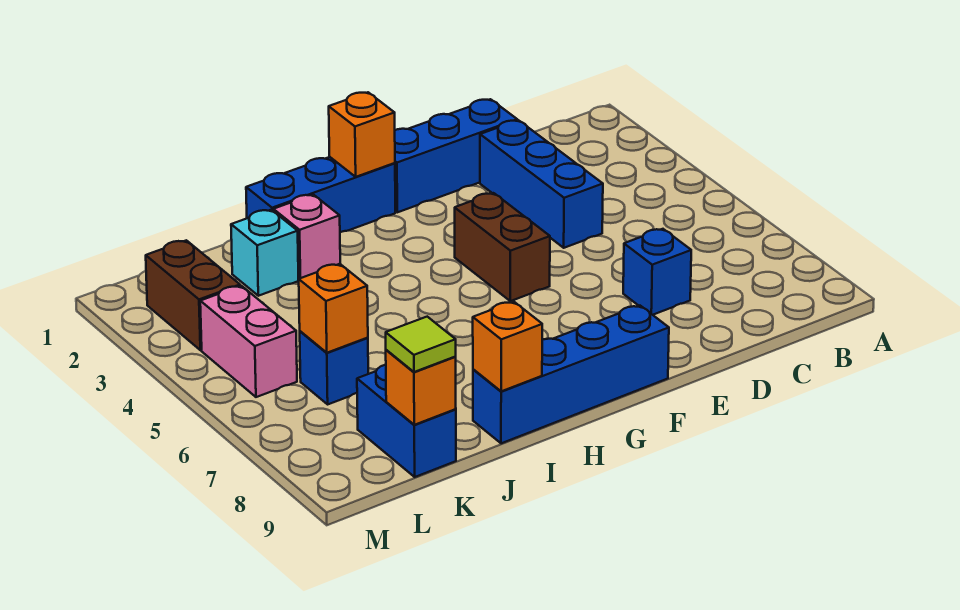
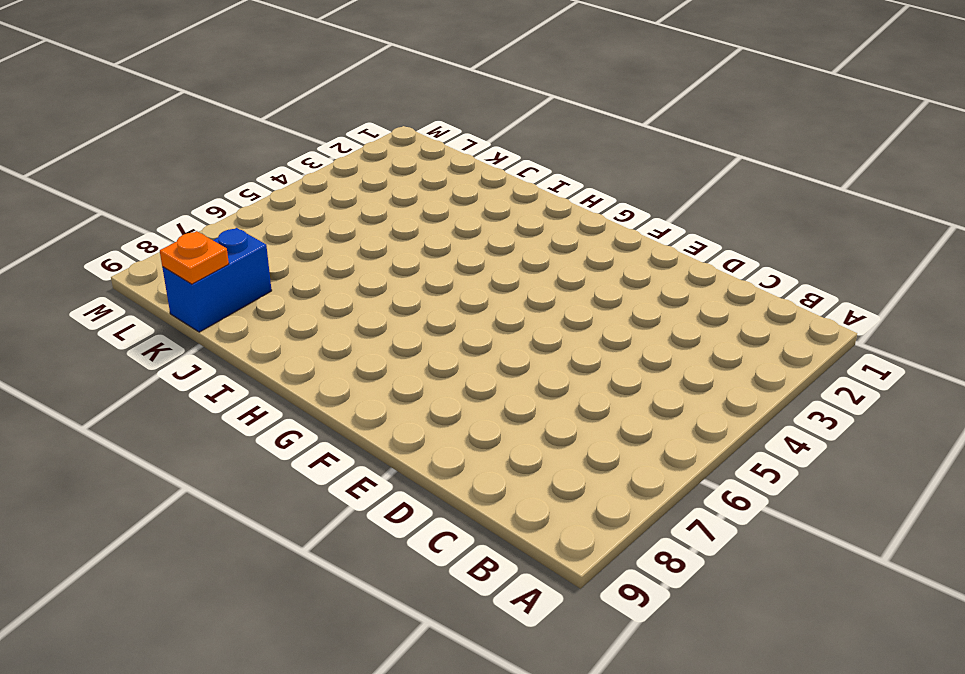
orange plate K9 level 2 -> orange brick K9 level 2
none -> blue brick D1:F1 level 1
none -> blue brick D2:D4 level 1
none -> blue brick D7 level 1

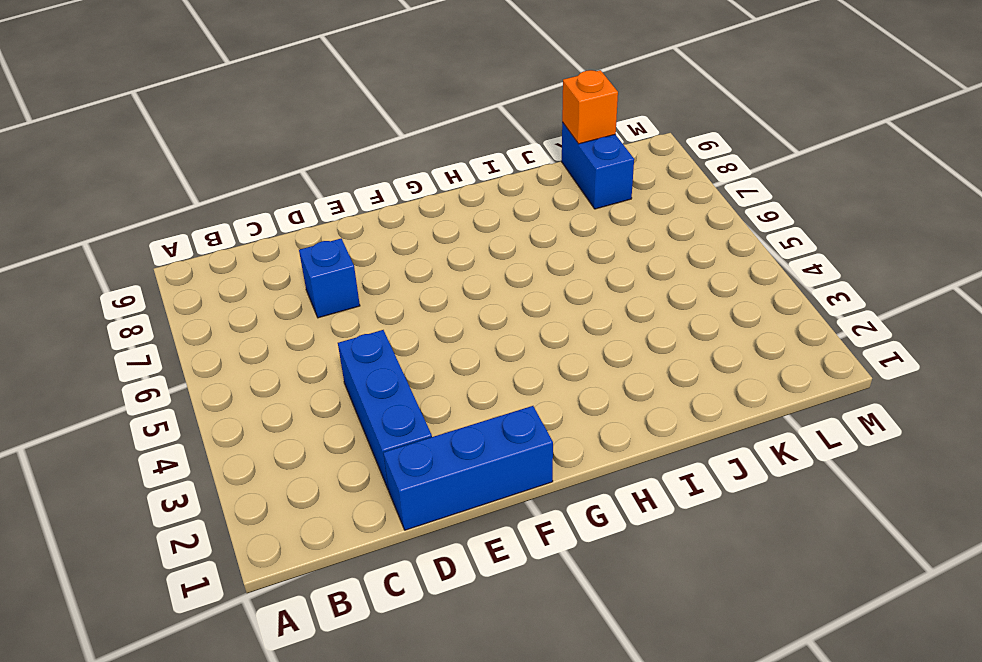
none -> brown brick F4:F5 level 1
none -> blue brick F9:I9 level 1
none -> blue brick G1:I1 level 1

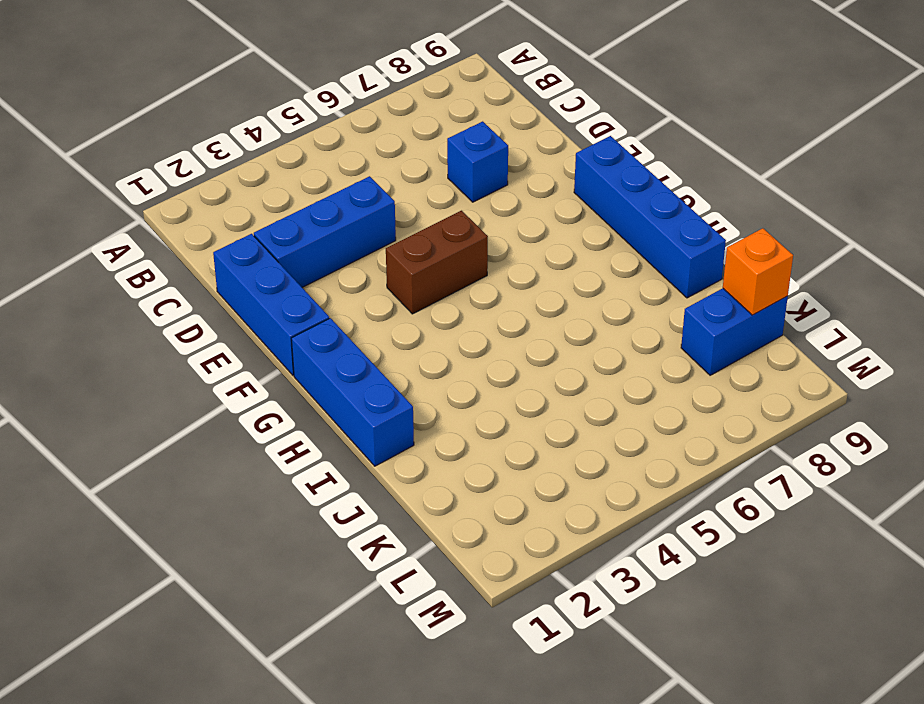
none -> pink brick I2 level 1
none -> cyan brick J2 level 1
none -> blue brick K6 level 1

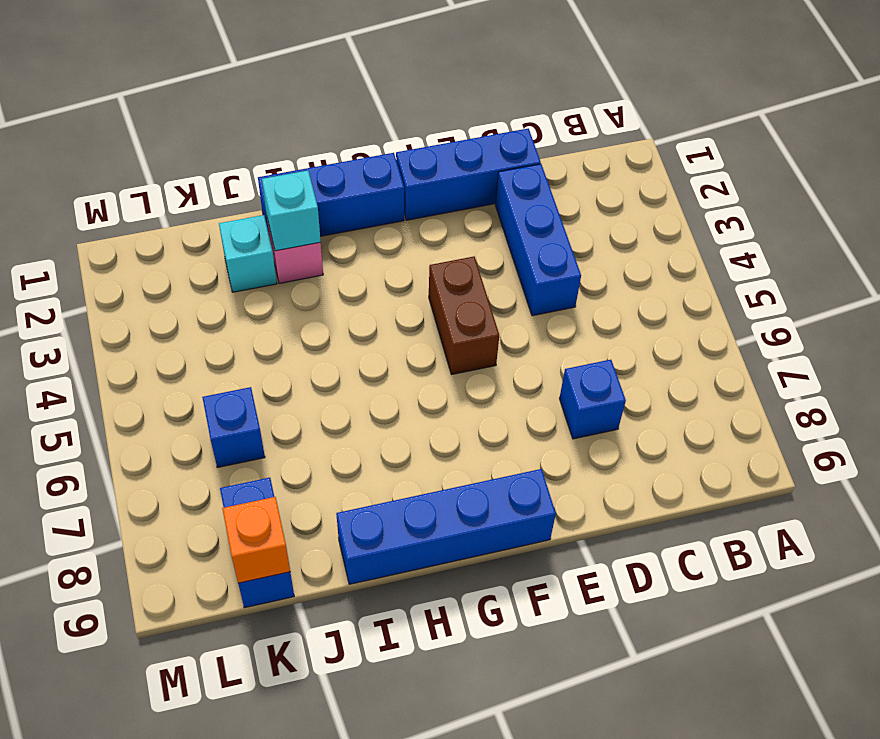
cyan brick I2 level 2 -> none
none -> brown brick L2:L3 level 1
none -> pink brick L4:L5 level 1
none -> orange brick G1 level 2

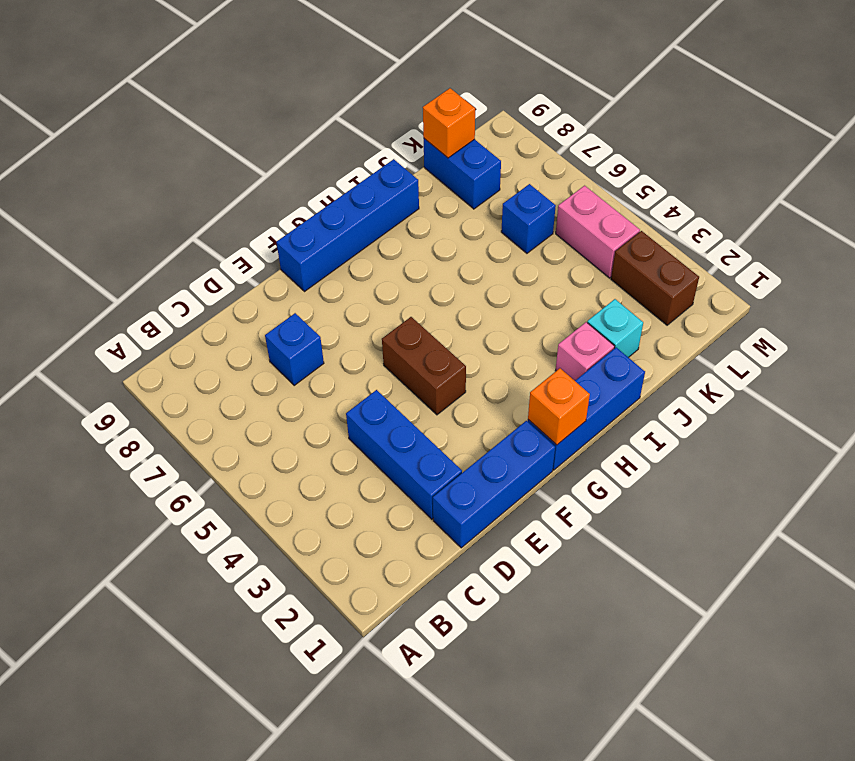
none -> orange brick I9 level 2
none -> orange brick K6 level 2
none -> lime tile K9 level 3

